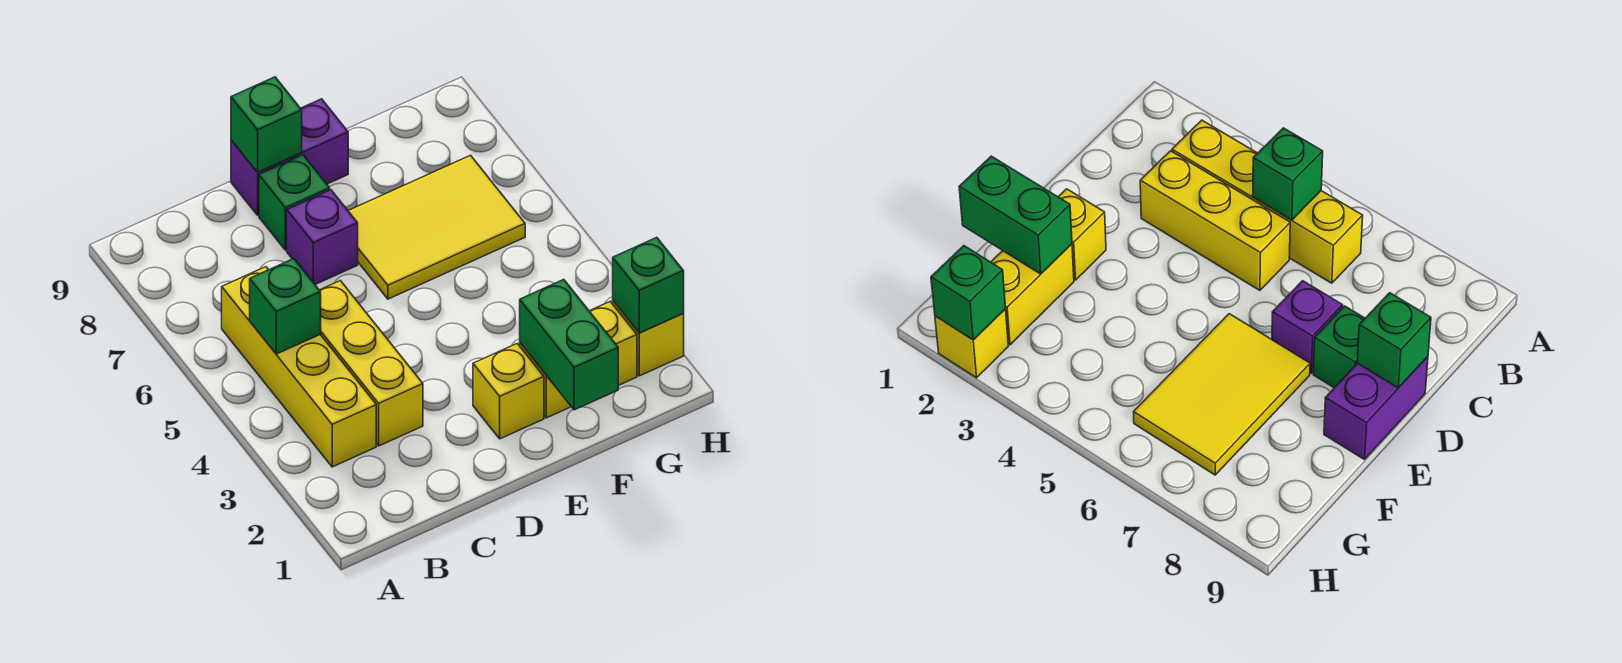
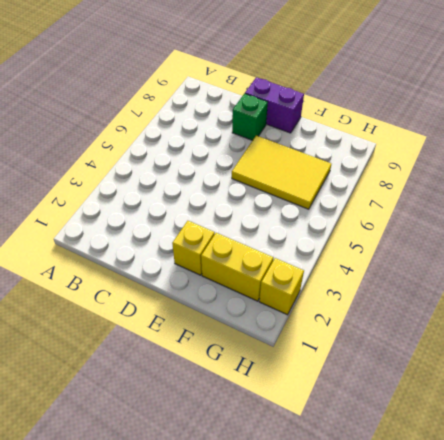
none -> yellow brick B3:B6 level 1
none -> yellow brick C3:C5 level 1
none -> purple brick D7 level 1

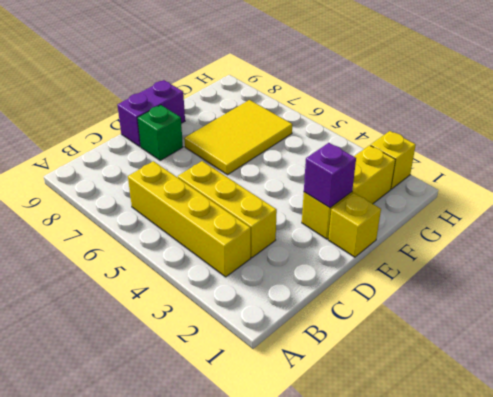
yellow brick E1 level 1 -> none
purple brick E2 level 2 -> purple brick D7 level 1
none -> green brick B5 level 2
none -> green brick D9 level 2
none -> green brick F1:F2 level 2

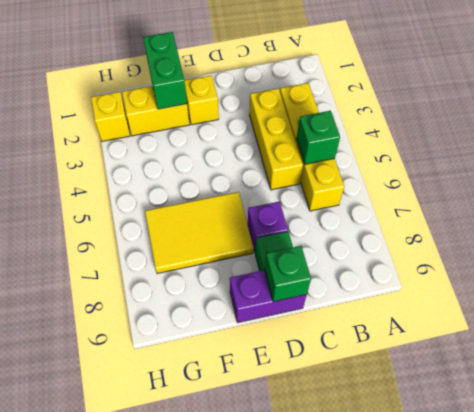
none -> green brick H2 level 2

